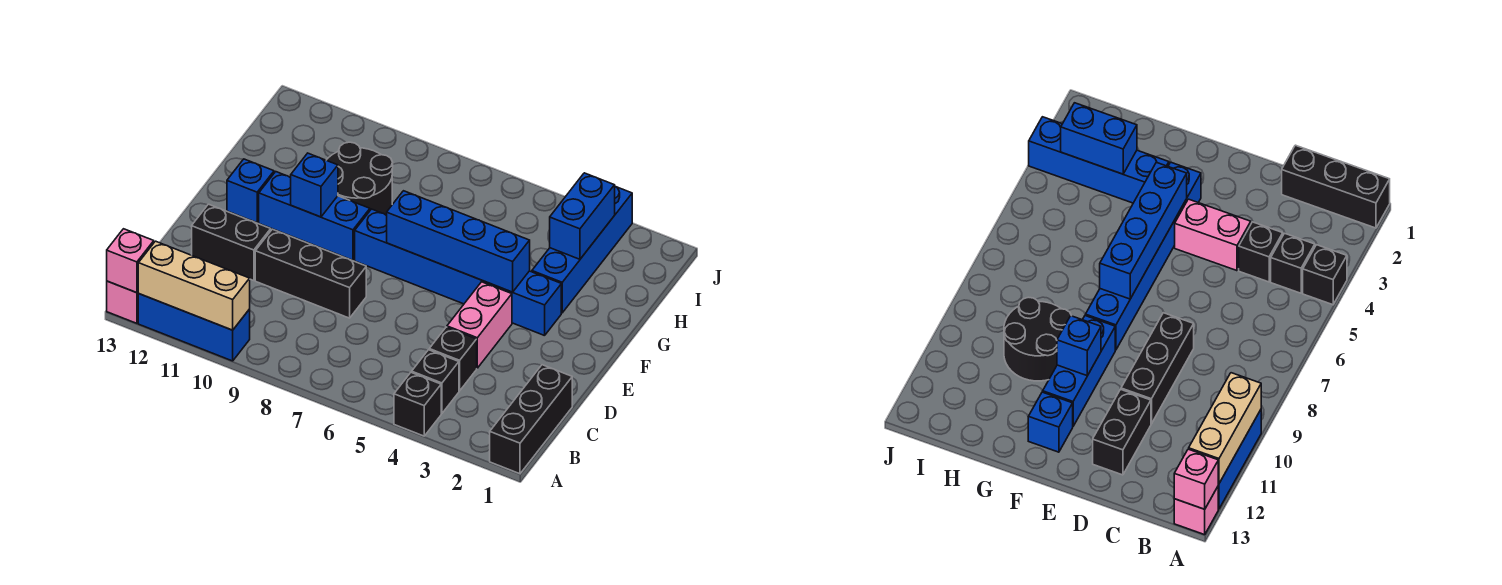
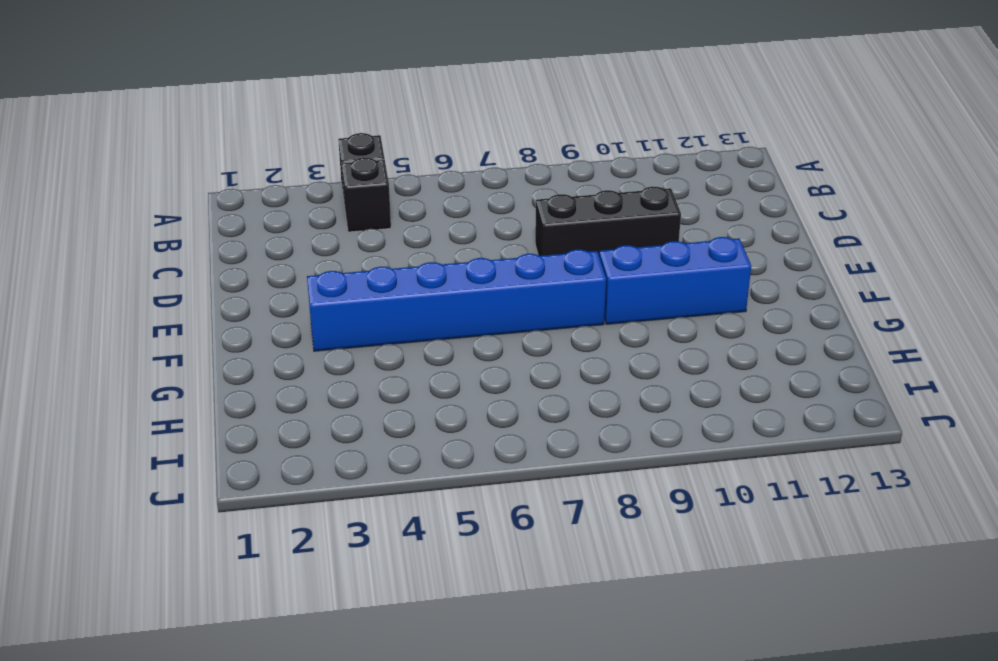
none -> black brick A1:C1 level 1
none -> blue brick A10:A12 level 1
none -> pink brick A13 level 1

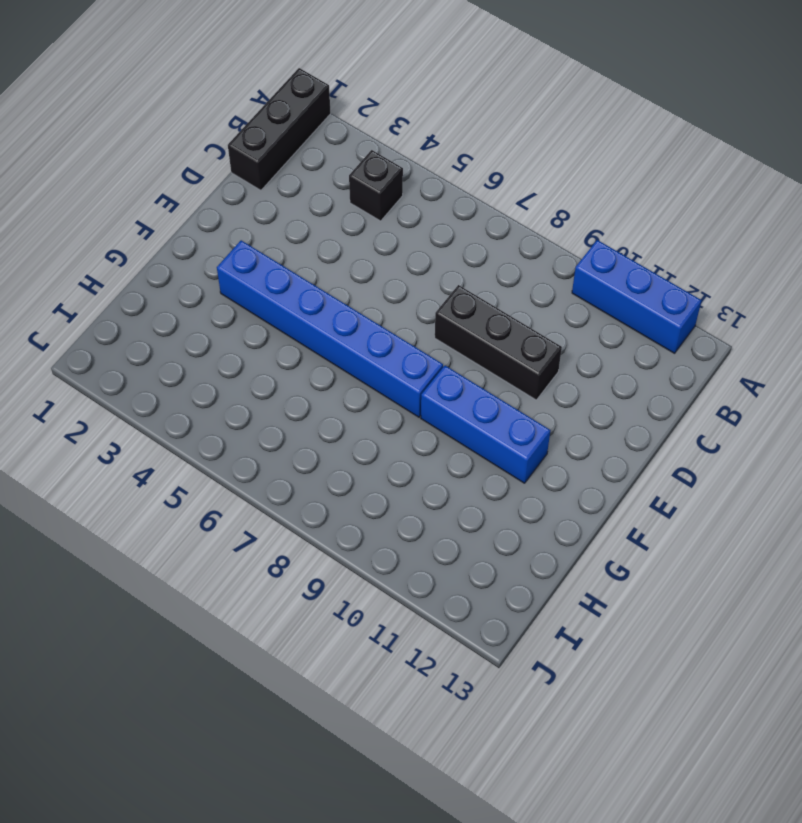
none -> black brick A4 level 1
none -> pink brick A13 level 1
none -> black brick C4 level 1

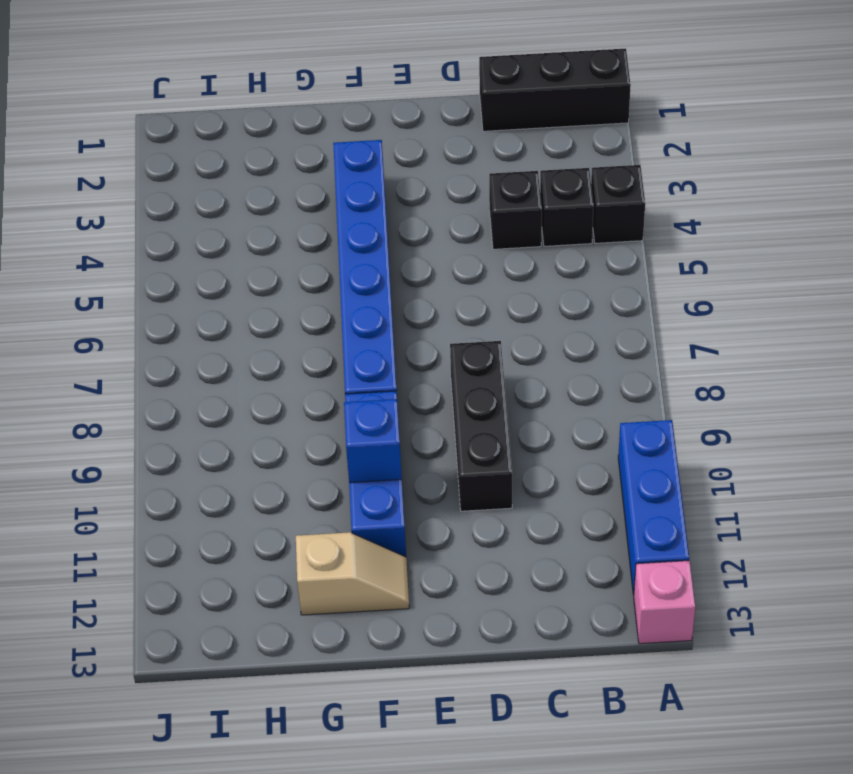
tan slope F12:G12 level 1 top G -> blue brick F12 level 1
none -> pink brick D4:E4 level 1
none -> black brick D11:D12 level 1
none -> blue brick G3:J3 level 1

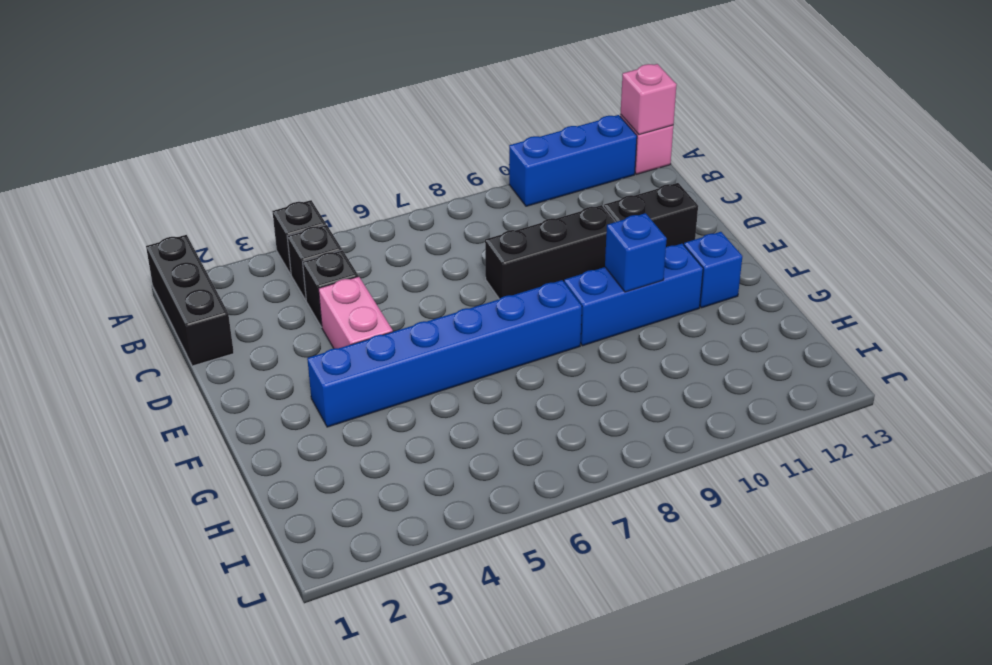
none -> blue brick G3:J3 level 1
none -> black round brick G9:H10 level 1
none -> tan brick A10:A12 level 2

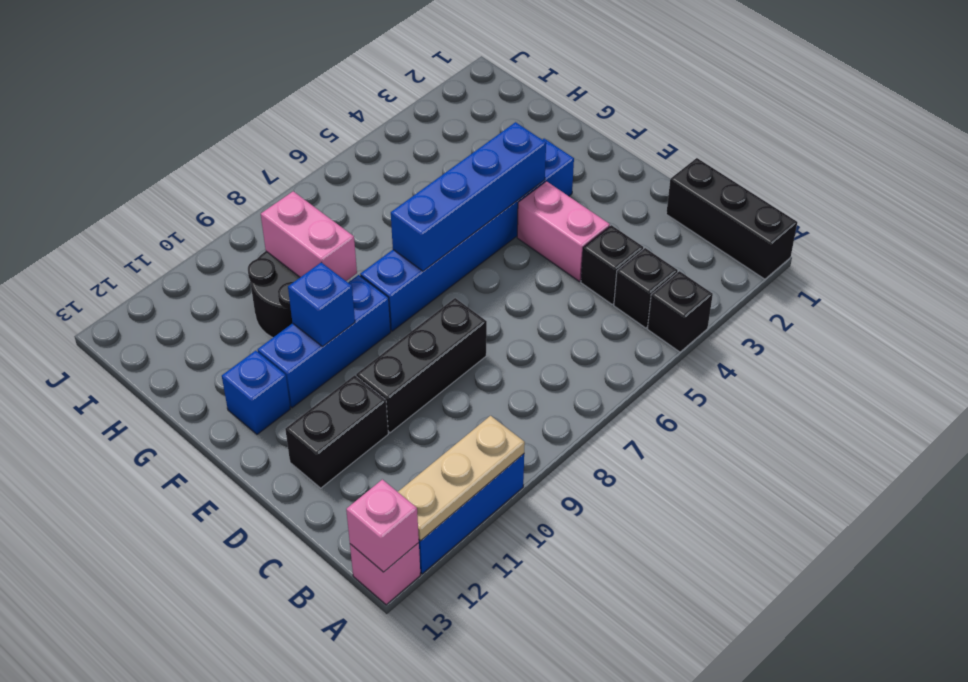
tan plate A10:A12 level 2 -> tan brick A10:A12 level 2
pink brick G9:H9 level 2 -> none
none -> blue brick G3:J3 level 1
none -> blue brick H3:I3 level 2

